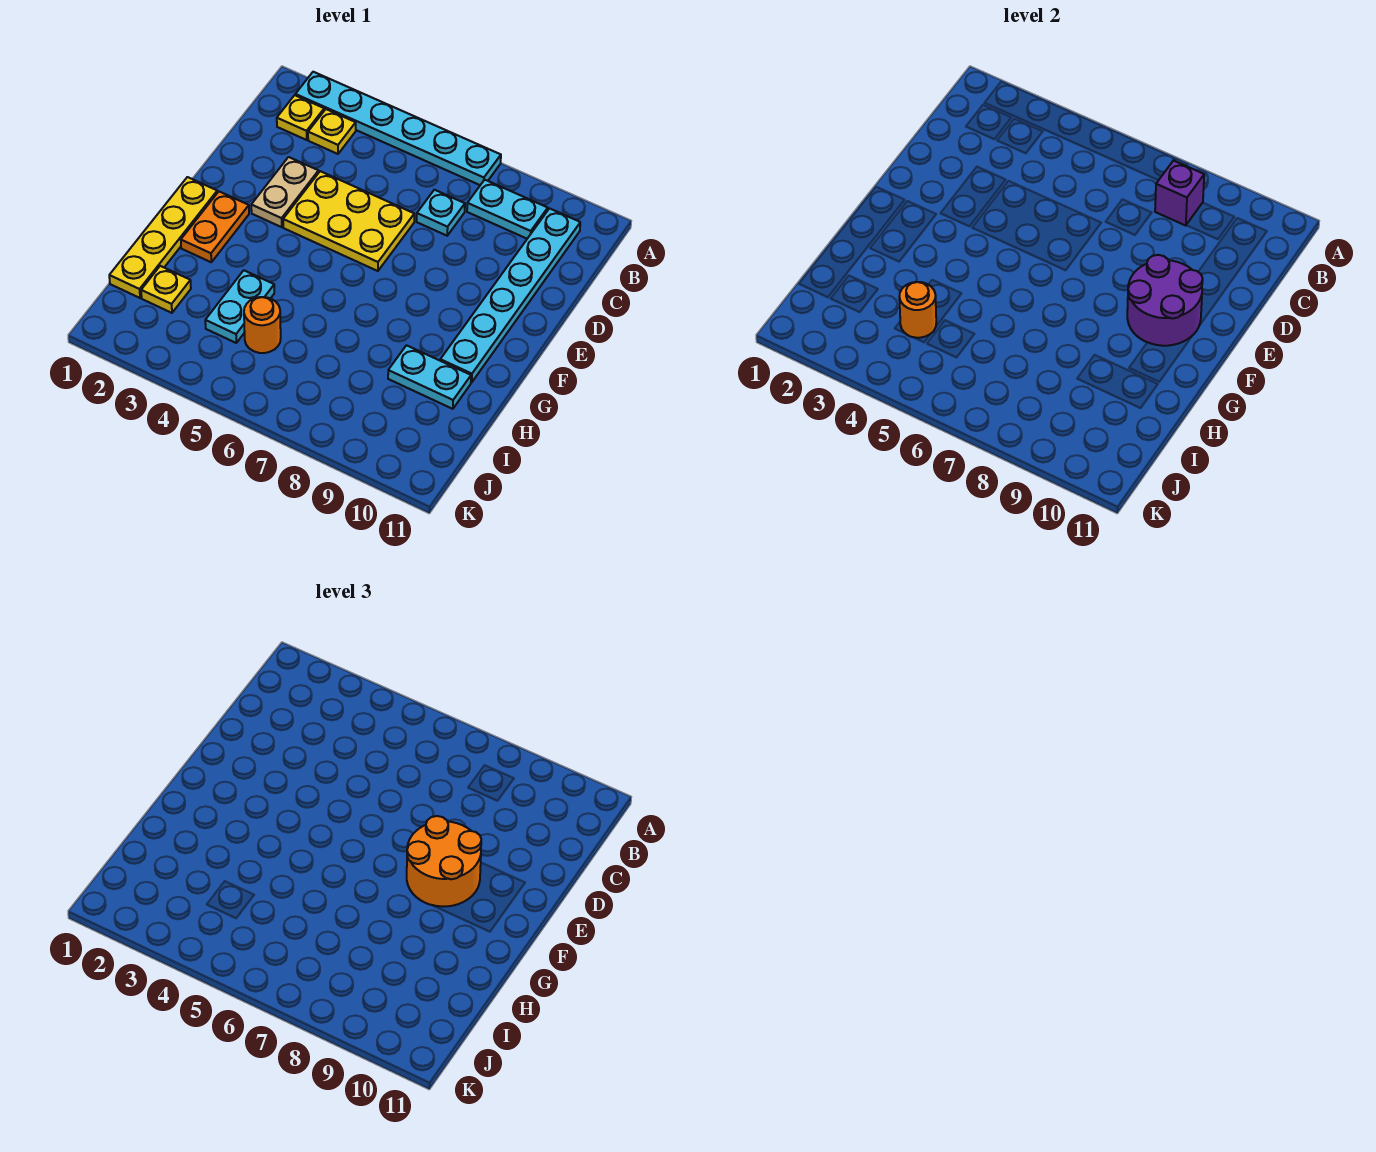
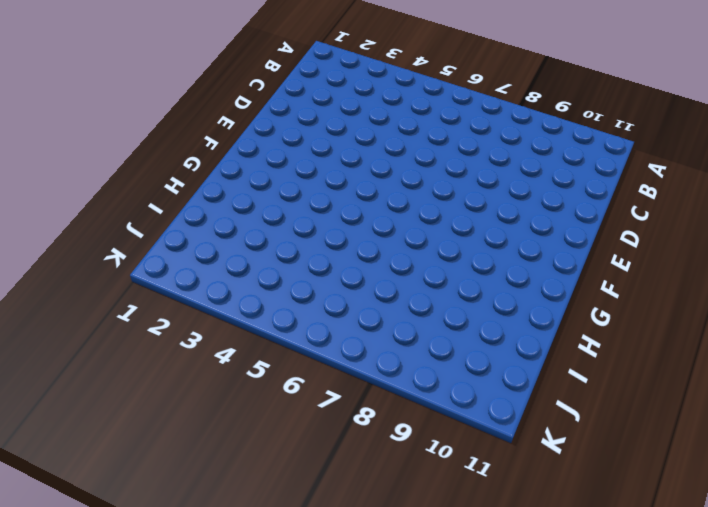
none -> cyan plate A2:A7 level 1
none -> yellow plate B2 level 1
none -> yellow plate B3 level 1

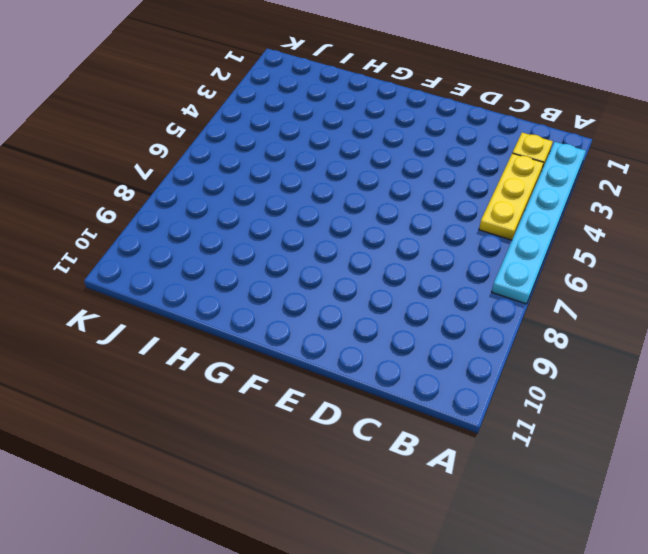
yellow plate B3:B5 level 1 -> yellow plate B3 level 1
none -> cyan plate B8:B9 level 1
none -> cyan plate B10:G10 level 1
none -> cyan plate C7 level 1

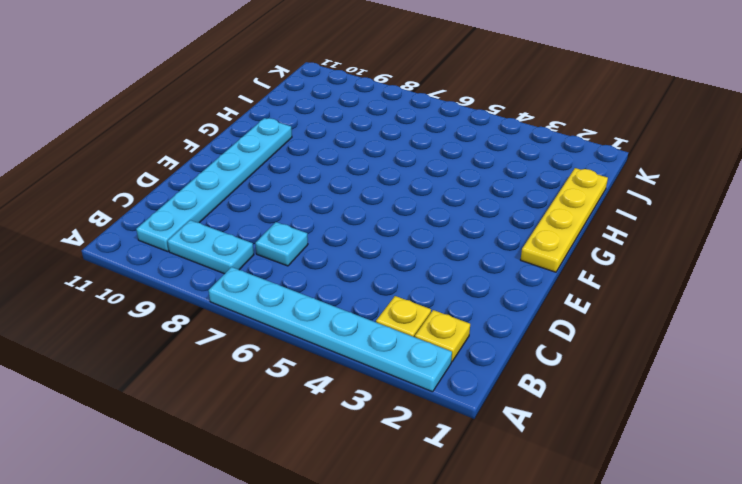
none -> tan plate D3:E3 level 1
none -> yellow plate D4:E6 level 1
none -> orange plate F2:G2 level 1

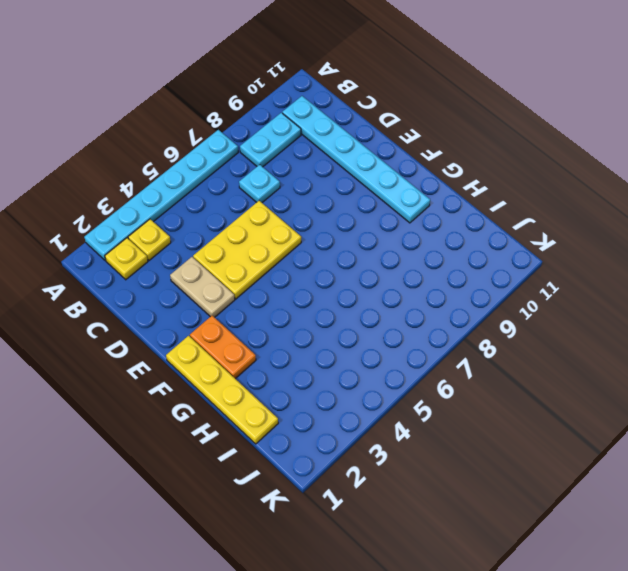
none -> cyan plate H4:I4 level 1
none -> cyan plate H9:H10 level 1
none -> yellow plate I2 level 1

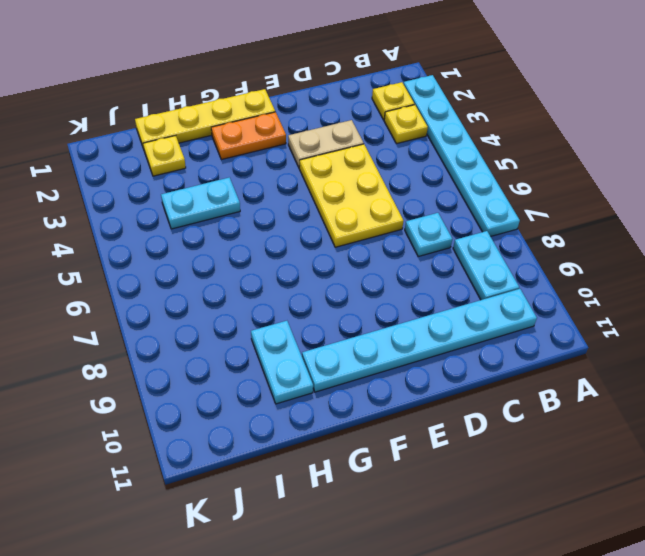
none -> orange round brick I5 level 1
none -> purple brick B8 level 2
none -> purple round brick E9:F10 level 2

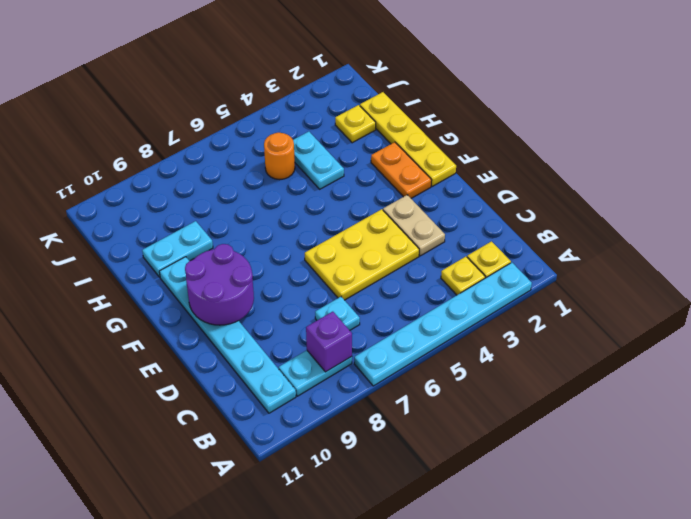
none -> orange round brick I4 level 2
none -> orange round brick E8:F9 level 3

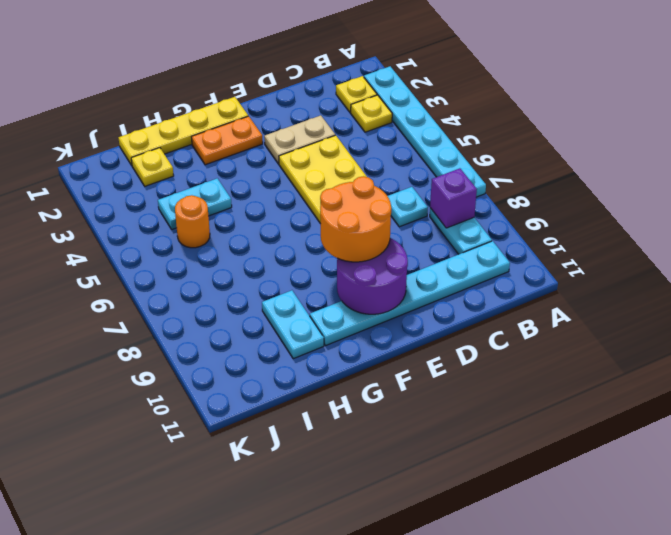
none -> orange round brick I4 level 2

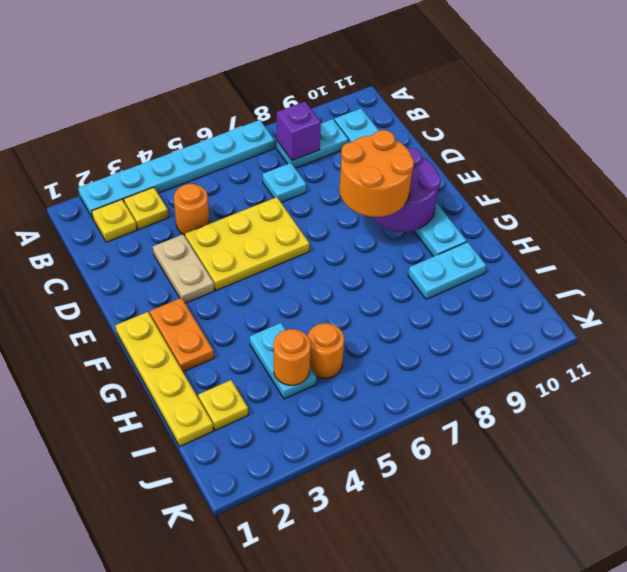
orange round brick C4 level 1 -> none

